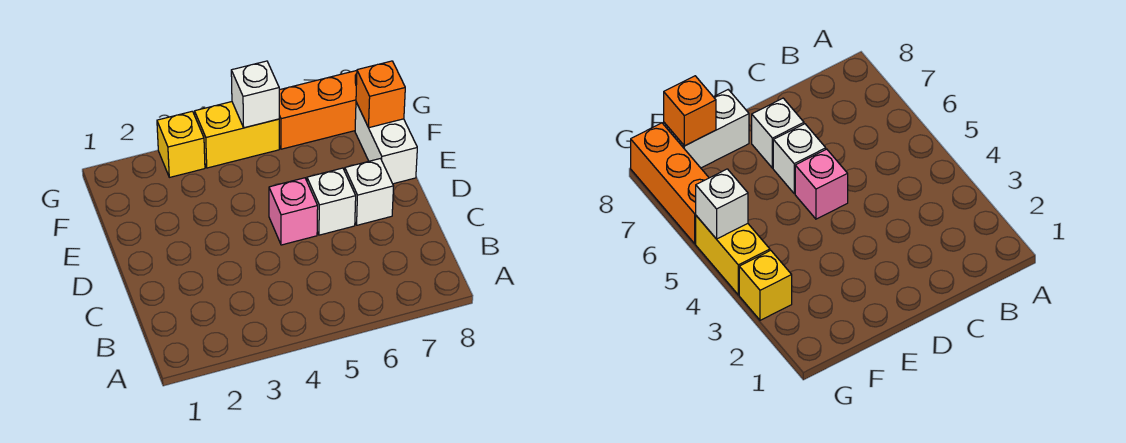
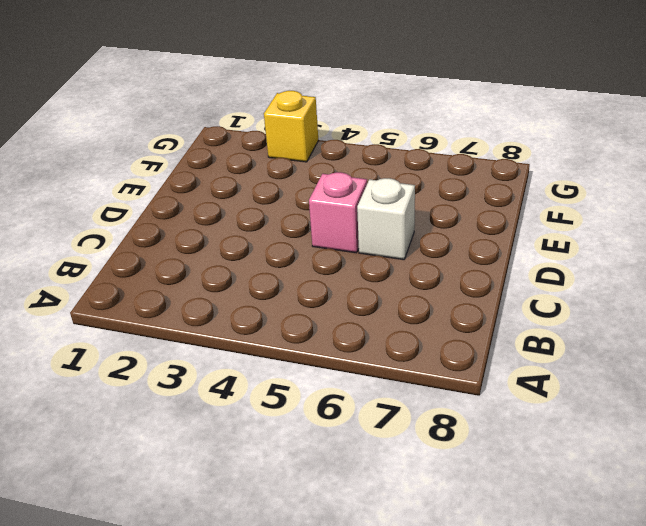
none -> white brick D7 level 1
none -> white brick E8:F8 level 1

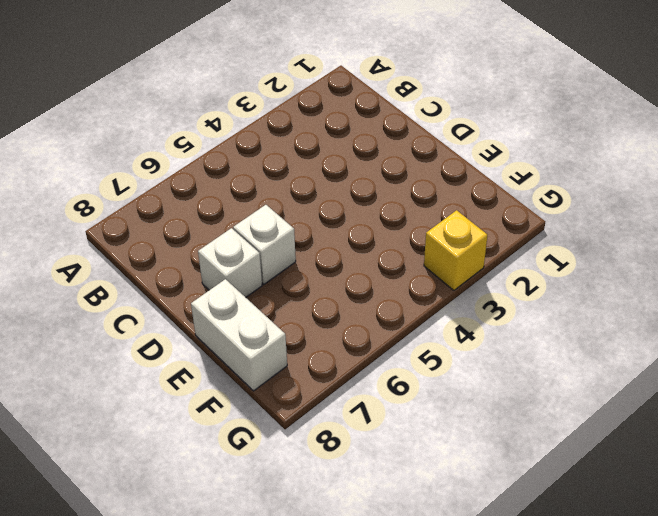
none -> pink brick D5 level 1
none -> yellow brick G4:G5 level 1

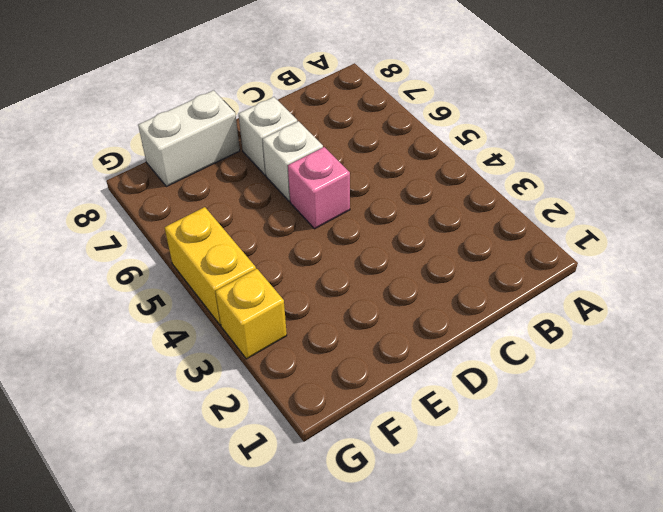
none -> orange brick G6:G8 level 1
none -> orange brick F8 level 2

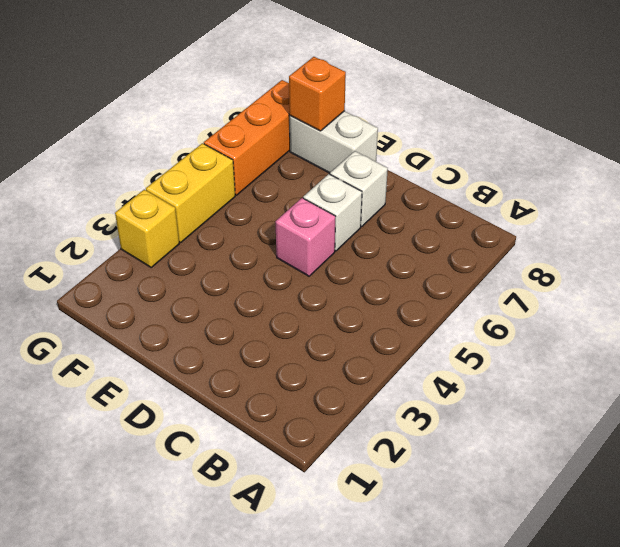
none -> white brick G5 level 2

